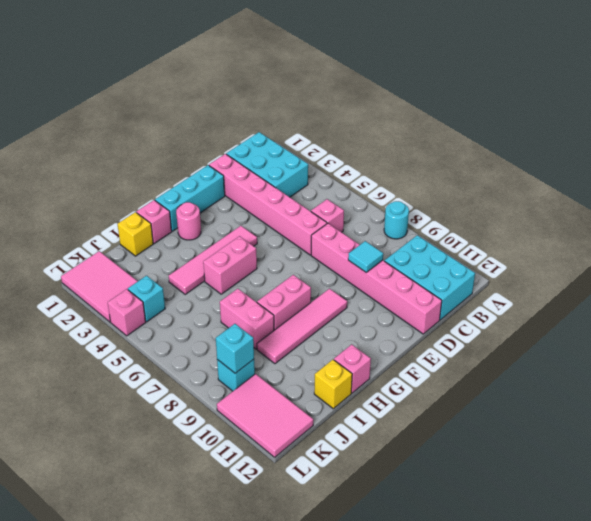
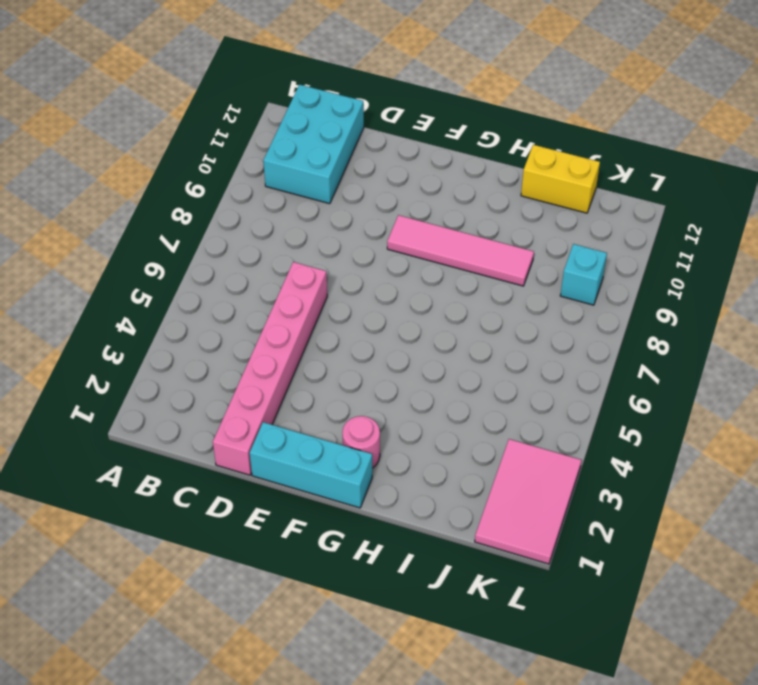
yellow brick I12:J12 level 1 -> yellow brick I12 level 1
none -> cyan round brick A8 level 1
none -> cyan brick B1:C3 level 1
none -> pink brick C6 level 1

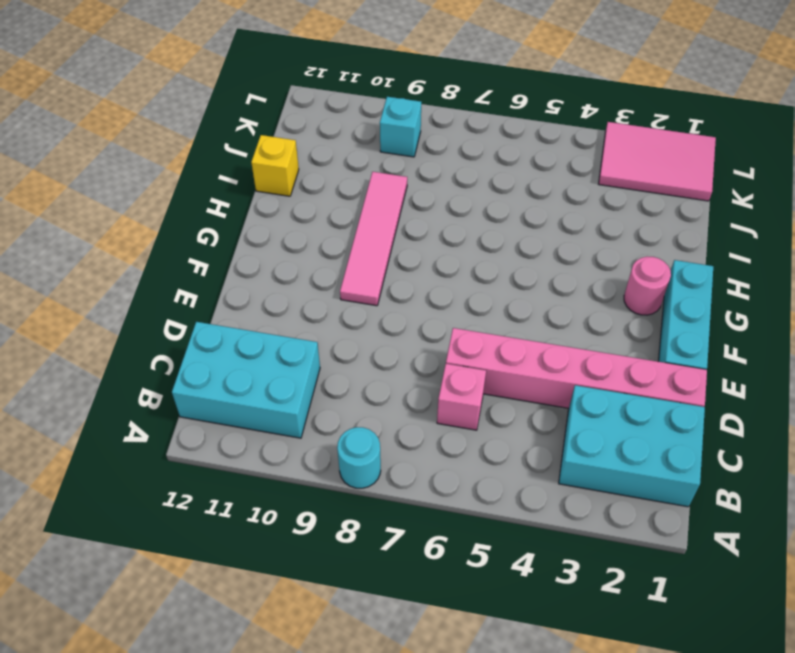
none -> pink brick D7:D12 level 1
none -> pink tile F4:I4 level 1
none -> pink brick G5:H5 level 1

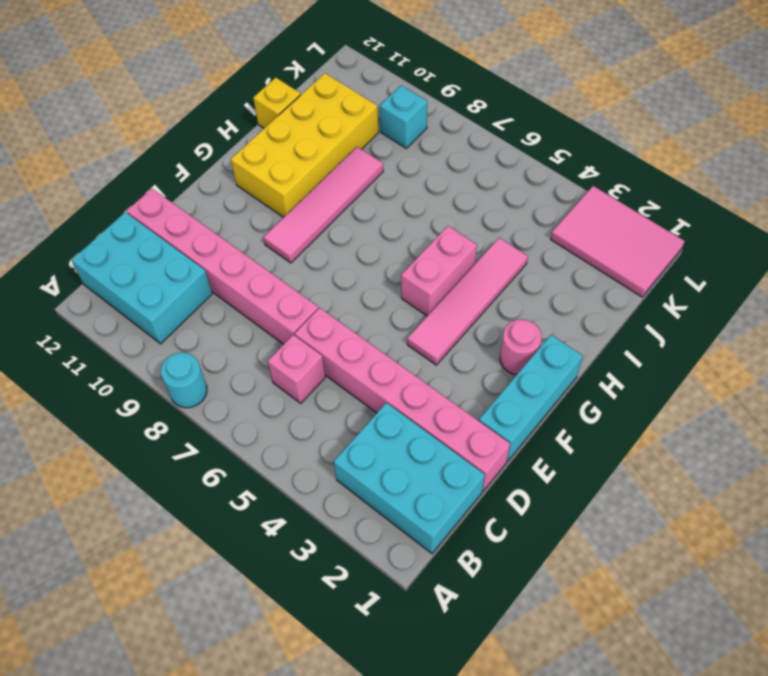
yellow brick G10:J11 level 1 -> none
none -> pink brick G8:H8 level 1
none -> pink brick H1 level 1
none -> pink brick H12 level 1

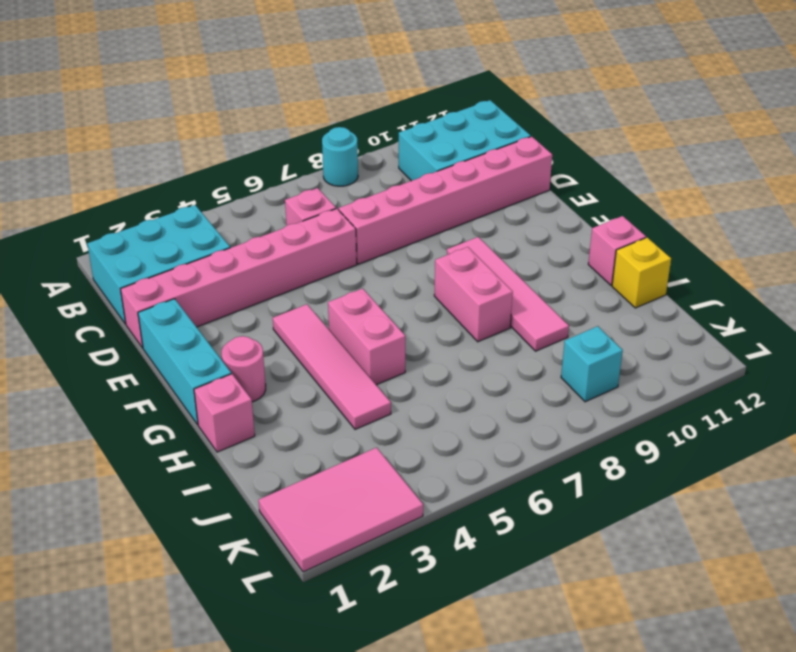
none -> yellow brick I1 level 1
none -> pink brick I7:I8 level 1
none -> cyan brick K4 level 1

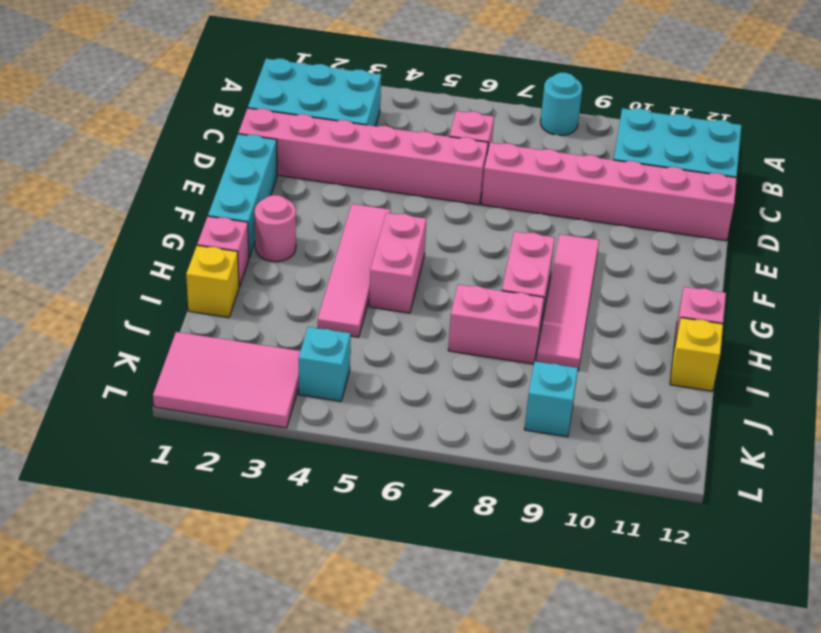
none -> pink tile K10:L12 level 1
none -> pink brick L4 level 1
none -> cyan tile D9 level 2

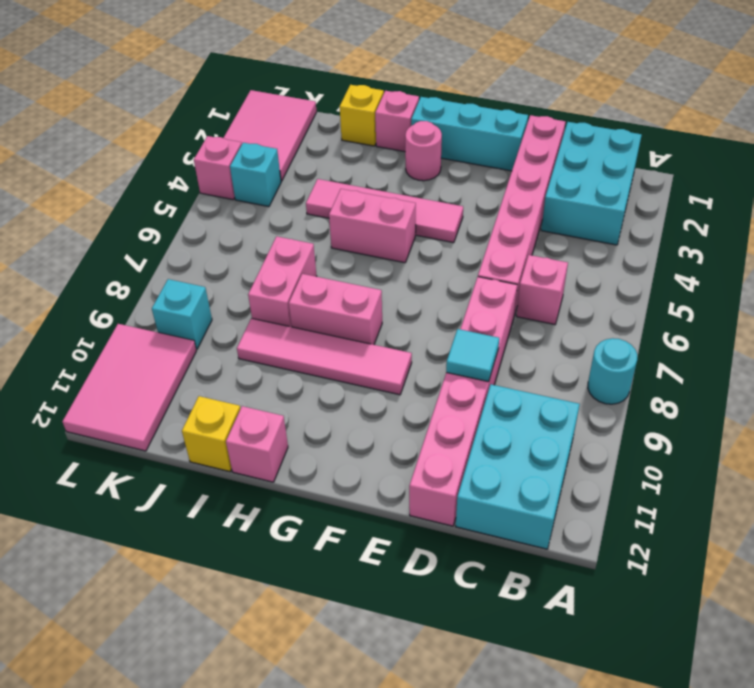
none -> cyan brick K9 level 2

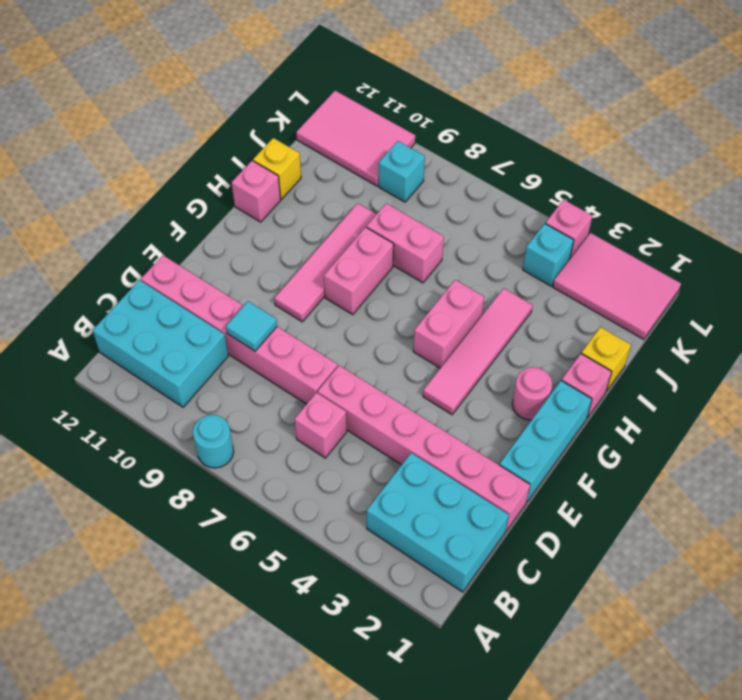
none -> cyan brick K9 level 2

